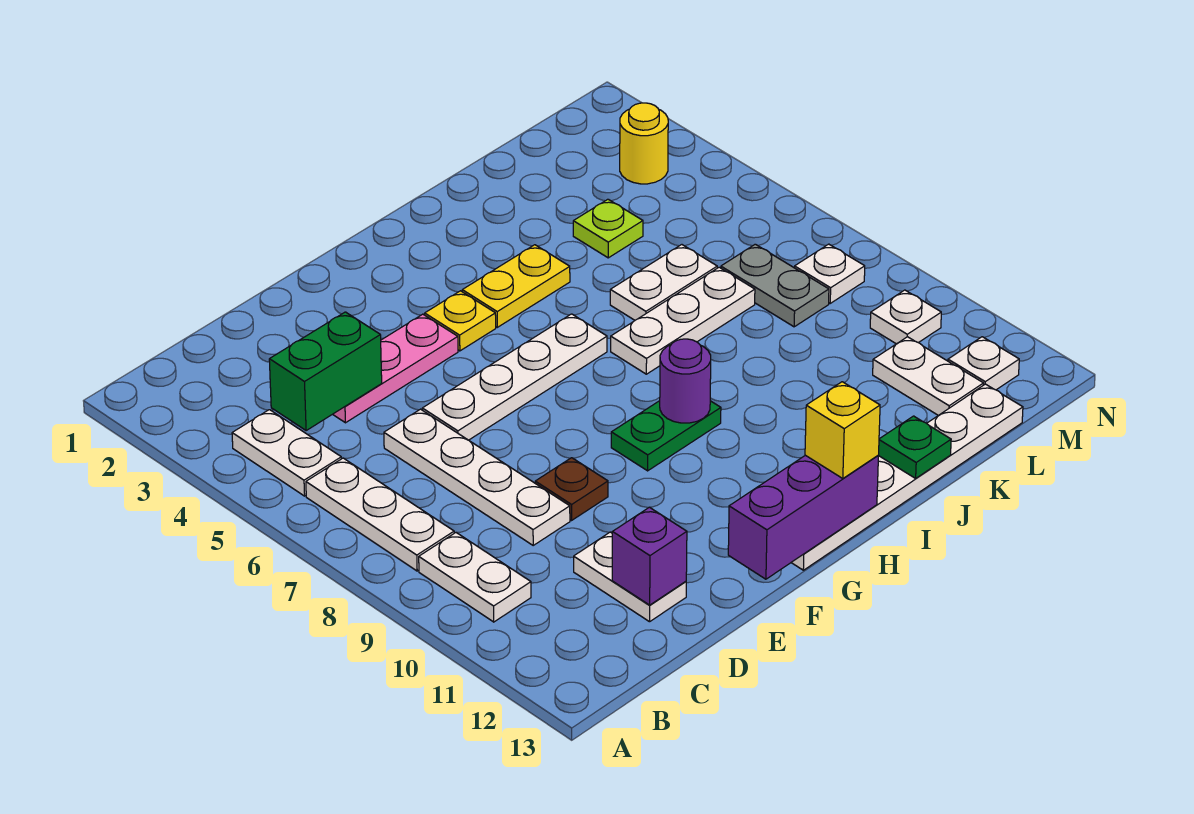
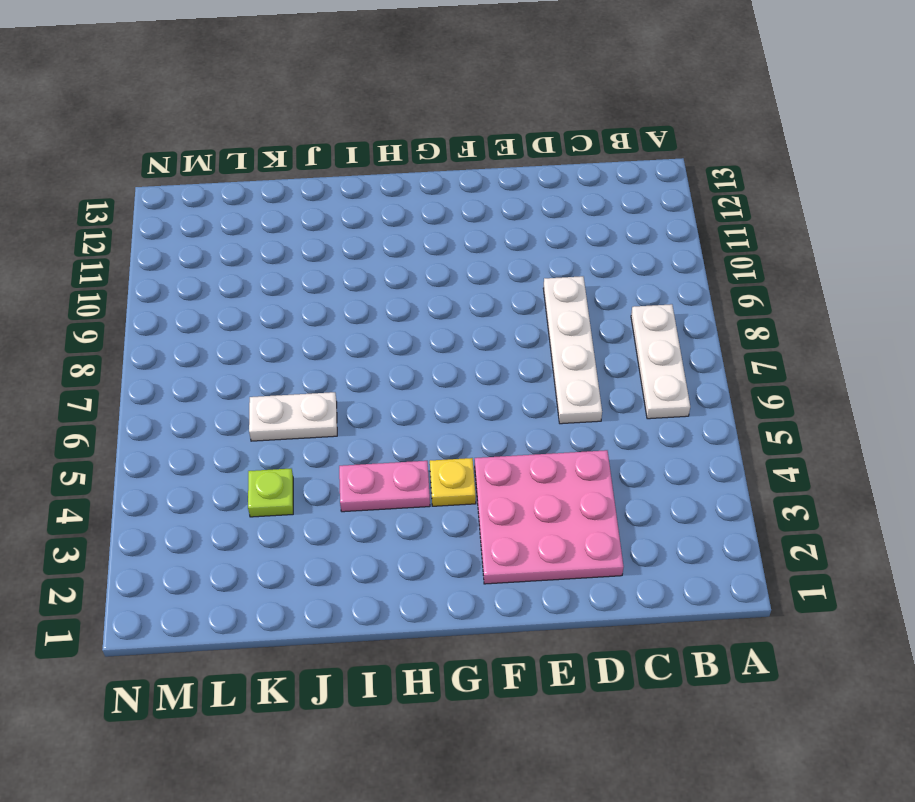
pink plate D2:F4 level 1 -> pink plate D4:F4 level 1
pink plate H4:I4 level 1 -> yellow plate H4:I4 level 1
none -> white plate B4:B5 level 1
none -> white plate B9:B10 level 1
none -> white plate D11:D12 level 1

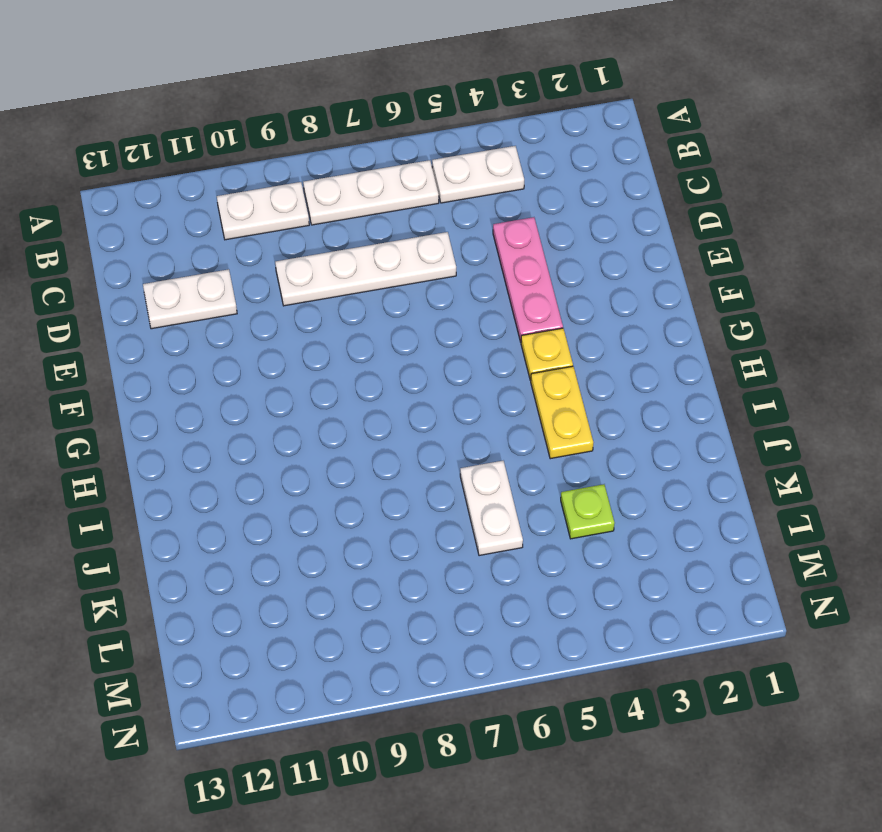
none -> white plate E6:H6 level 1
none -> brown plate E9 level 1
none -> green plate G9:H9 level 1

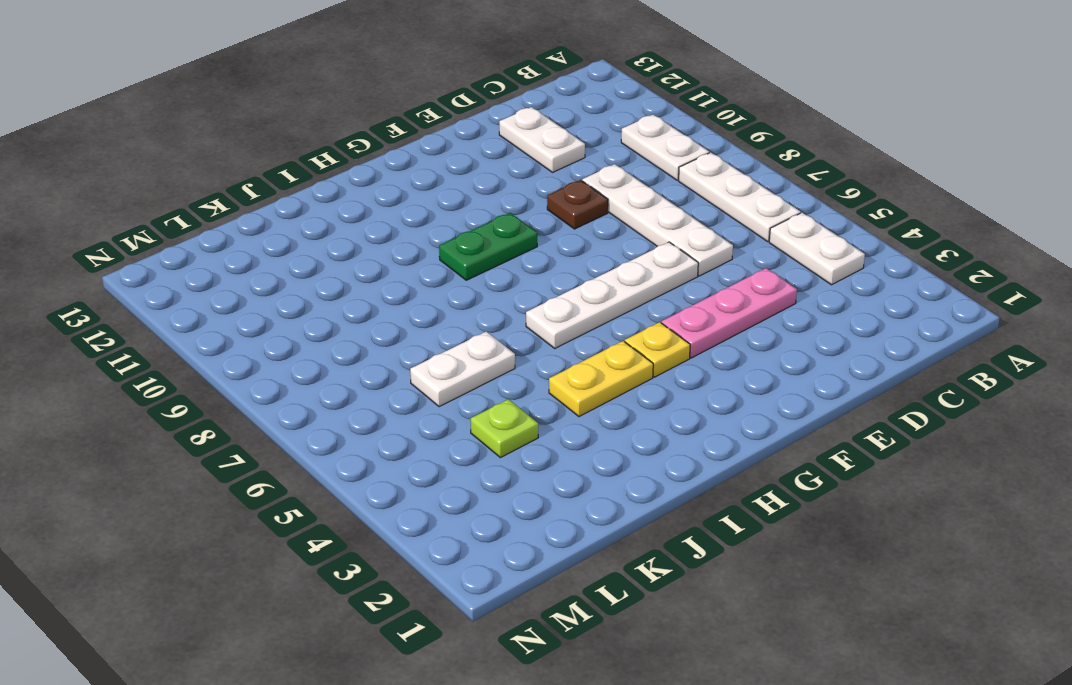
none -> white plate G13:L13 level 1
none -> white plate I7:K7 level 1
none -> grey plate L7:L8 level 1

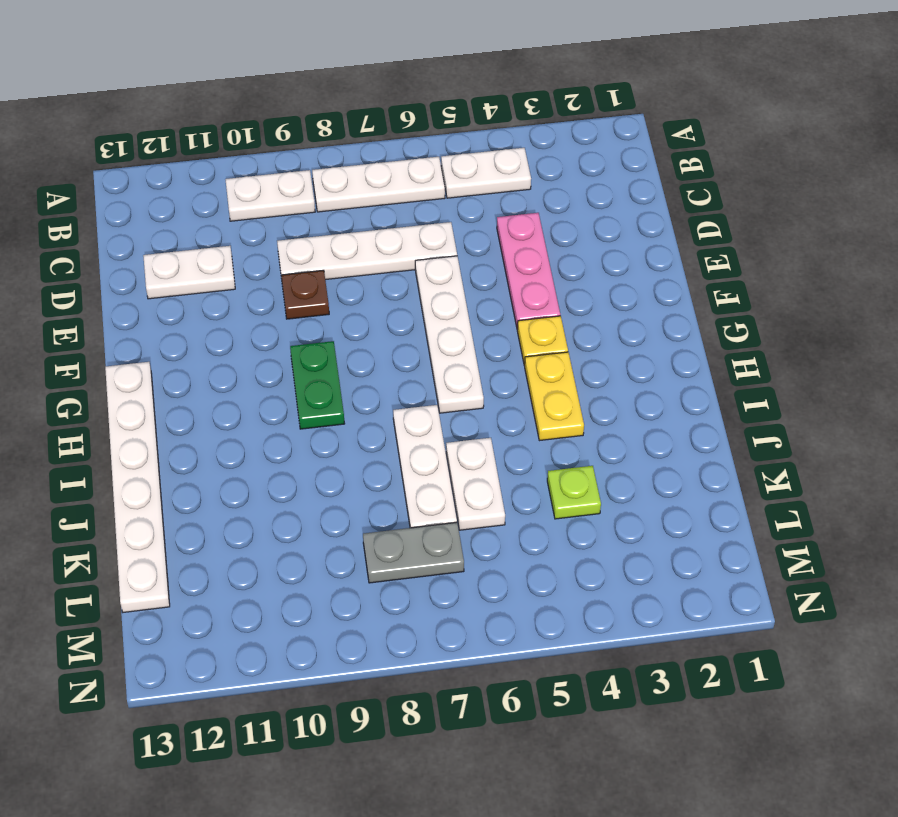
none -> white plate L11:L12 level 1
none -> yellow round brick M3 level 1
none -> white plate M8 level 1

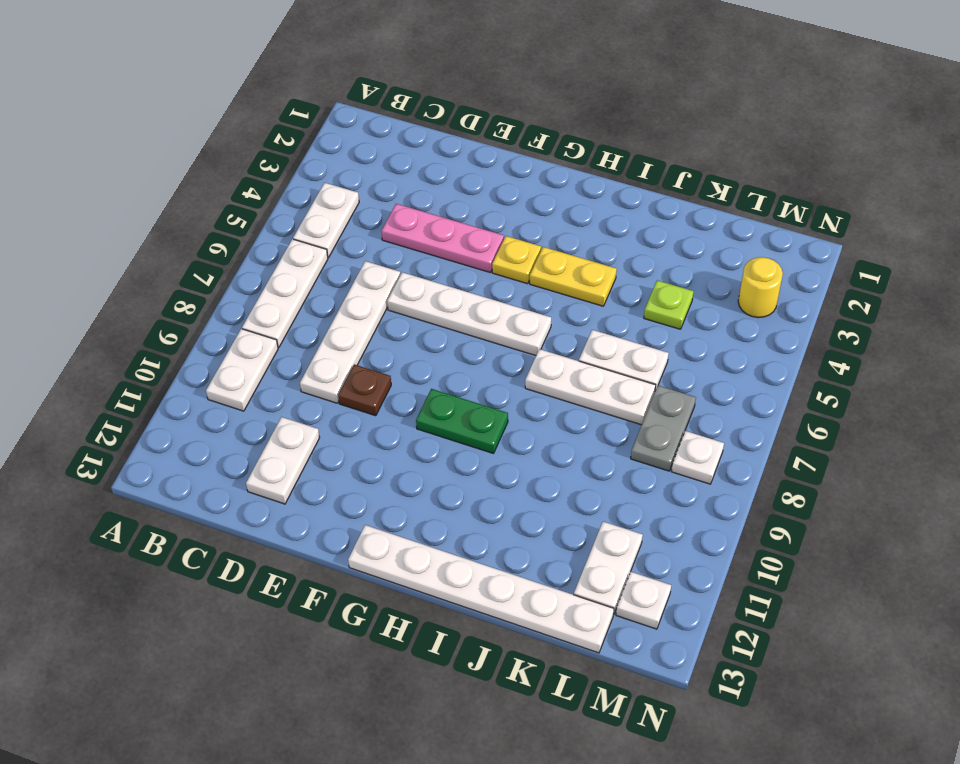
none -> white plate M10 level 1
none -> green brick C4:D4 level 2
none -> purple brick D12 level 2

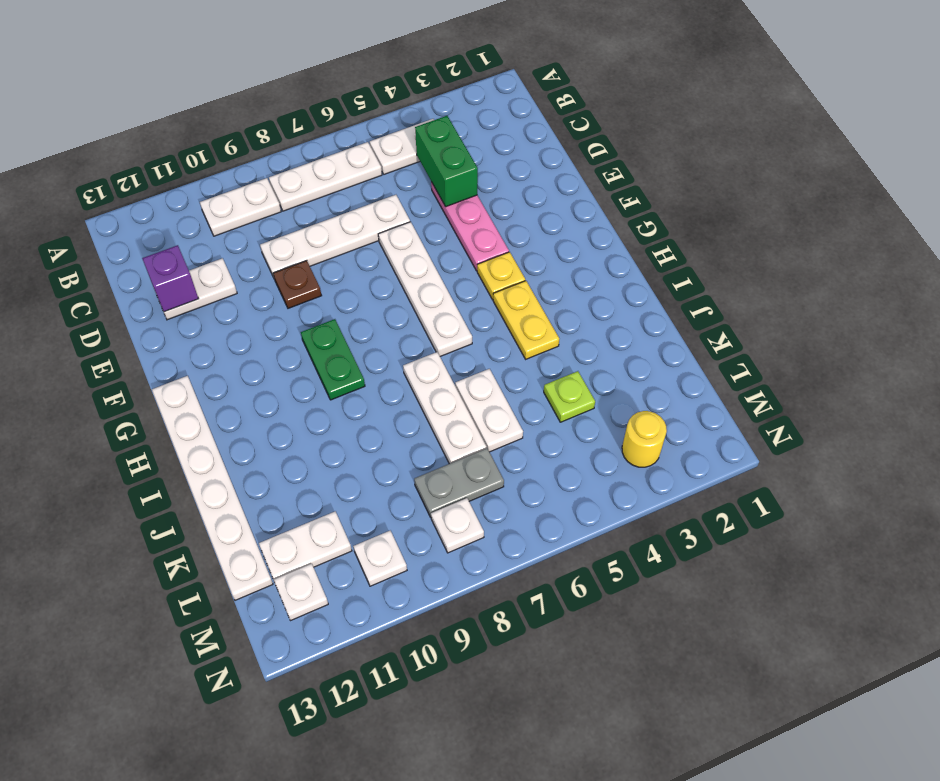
none -> purple brick F13:H13 level 2
none -> purple round brick H9 level 2
none -> green plate J13 level 2

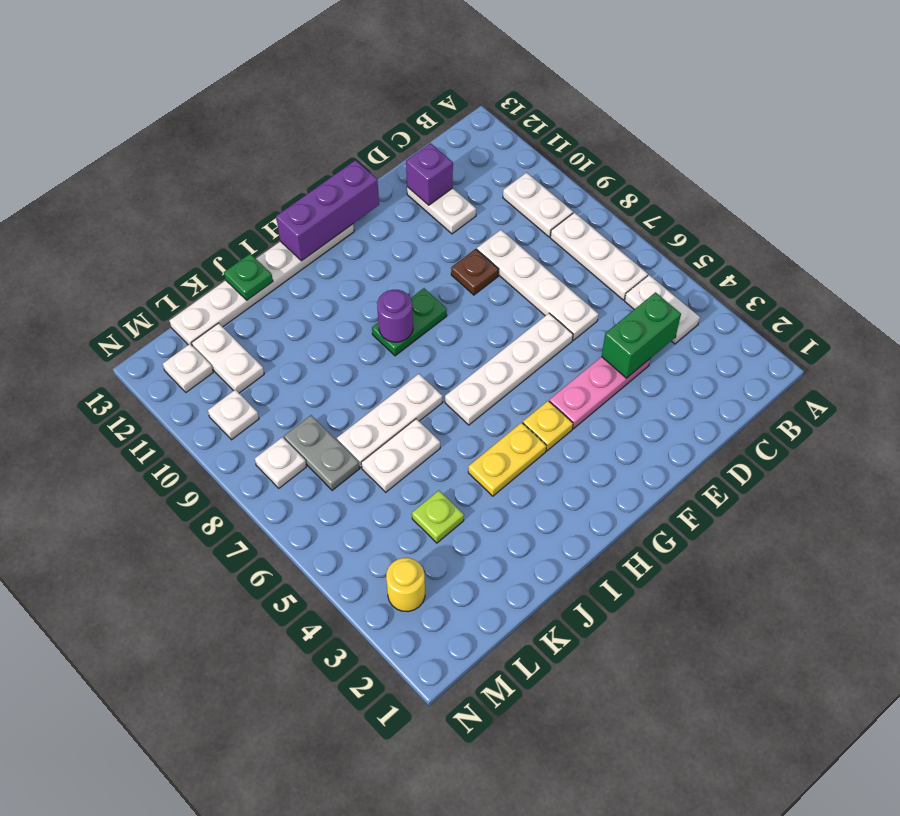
none -> yellow brick H13 level 3

